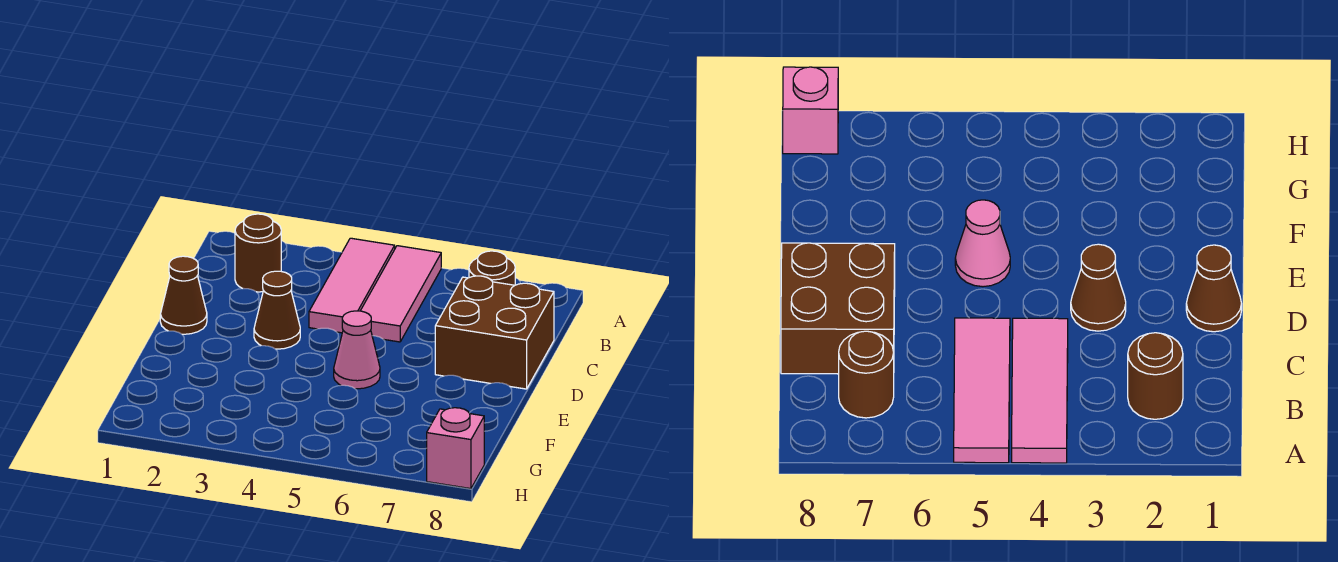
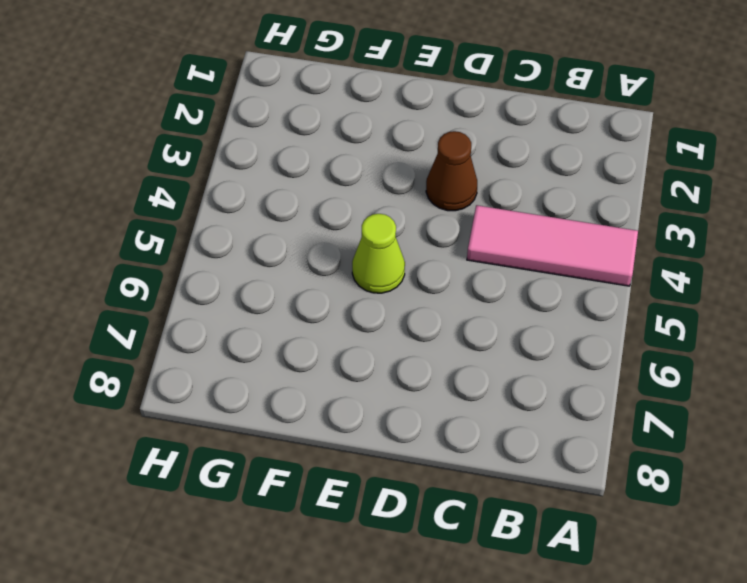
lime cone E5 level 1 -> pink cone E5 level 1
none -> pink tile A5:C5 level 1
none -> brown round brick B2 level 1

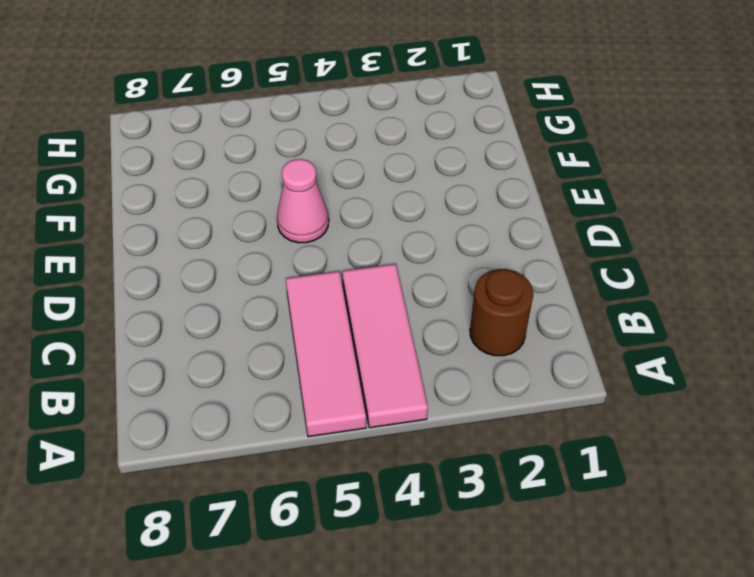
none -> brown round brick B7 level 1
none -> brown brick C7:D8 level 1

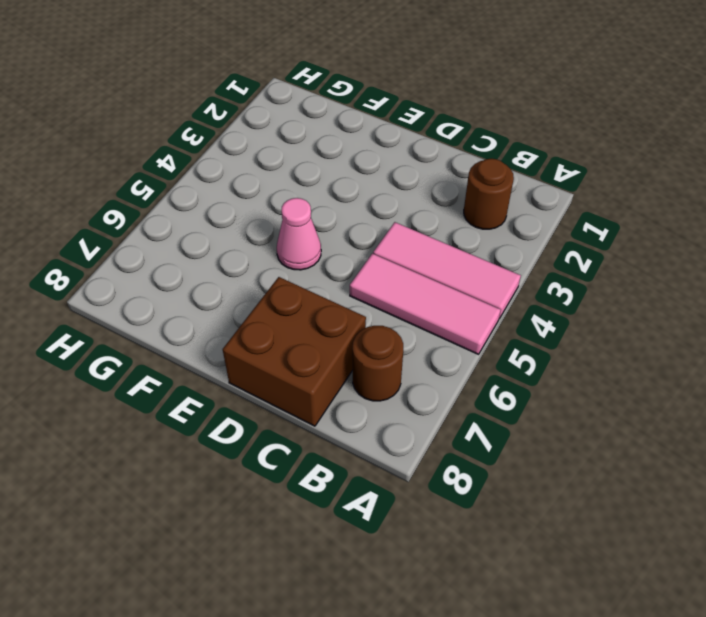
none -> brown cone D1 level 1
none -> brown cone D3 level 1

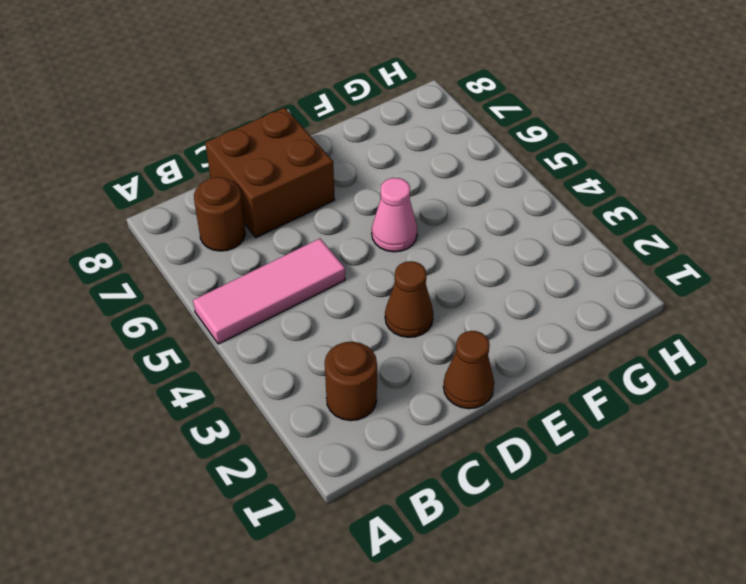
none -> pink tile A4:C4 level 1
none -> pink brick H8 level 1

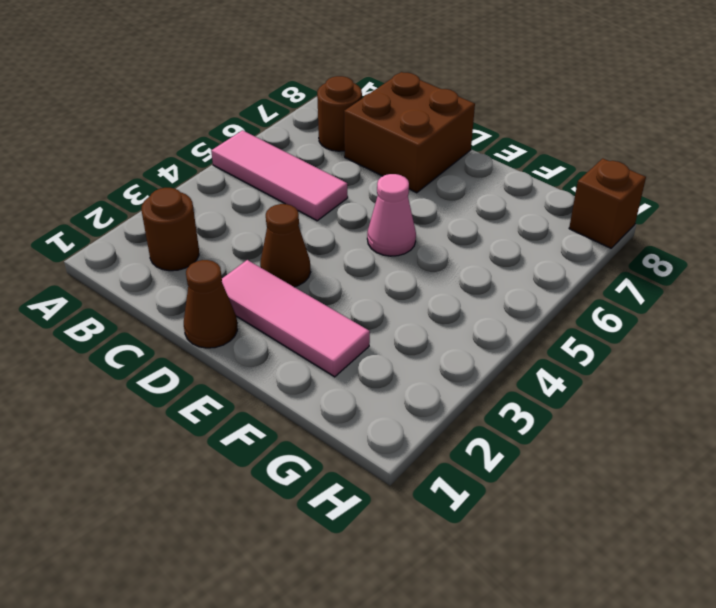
pink tile D2:F2 level 1 -> pink tile A4:C4 level 1
brown brick H8 level 1 -> pink brick H8 level 1

